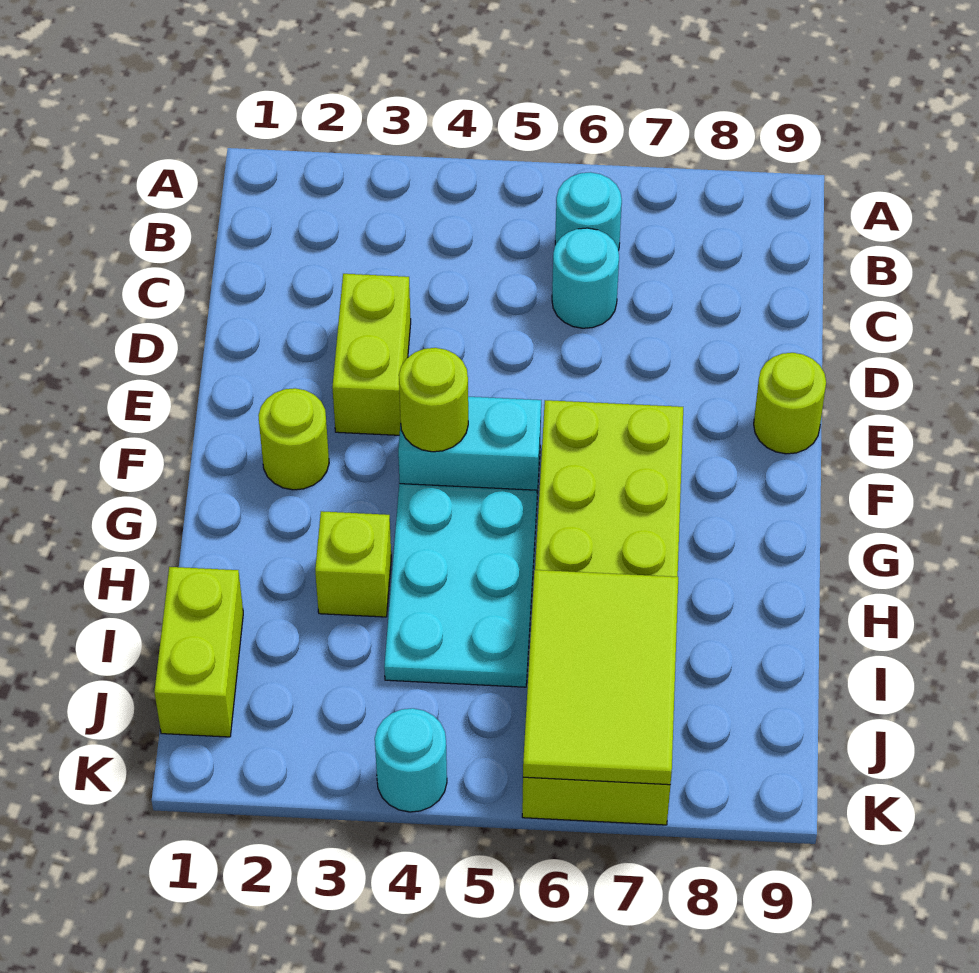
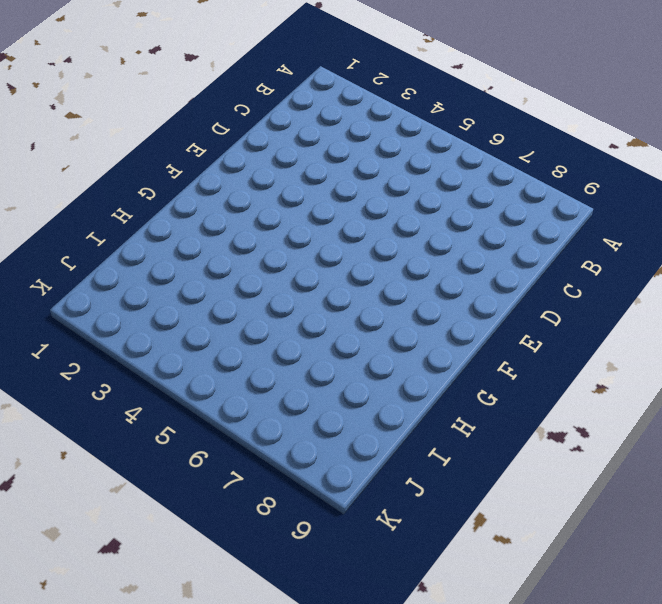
none -> cyan round brick B6 level 1
none -> cyan round brick C6 level 1
none -> lime brick D3:E3 level 1

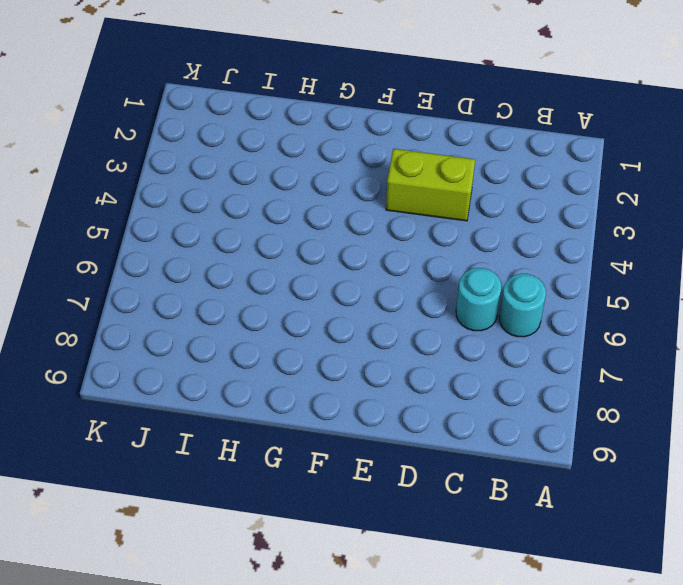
none -> lime round brick E9 level 1
none -> lime round brick F2 level 1
none -> cyan brick F4:F5 level 1

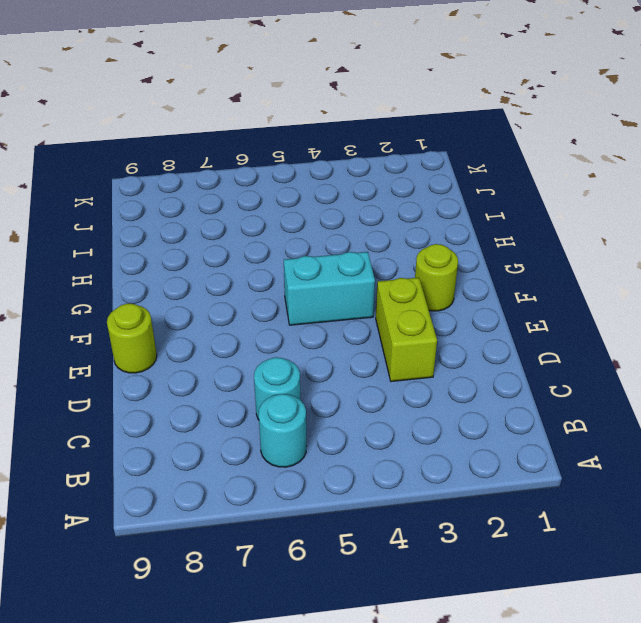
none -> lime brick F6:K7 level 1
none -> cyan plate G4:I5 level 1
none -> lime brick H3 level 1

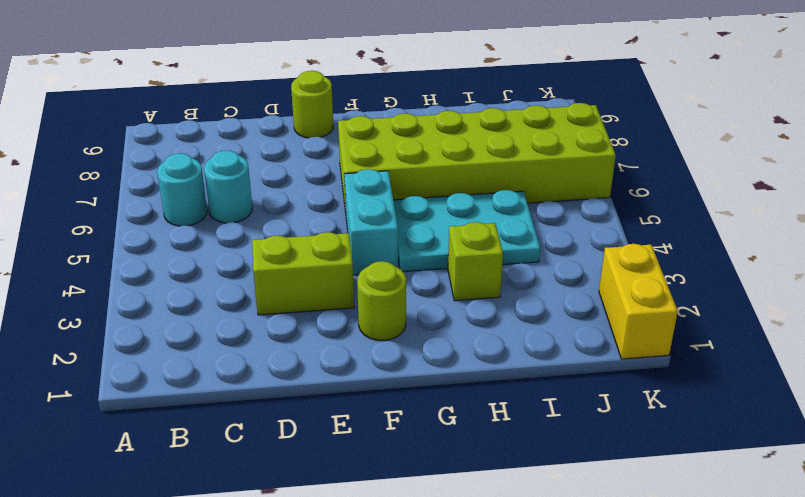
yellow brick K1:K2 level 1 -> none
none -> lime brick I1:J1 level 1
none -> cyan round brick K4 level 1
none -> lime round brick F4 level 2

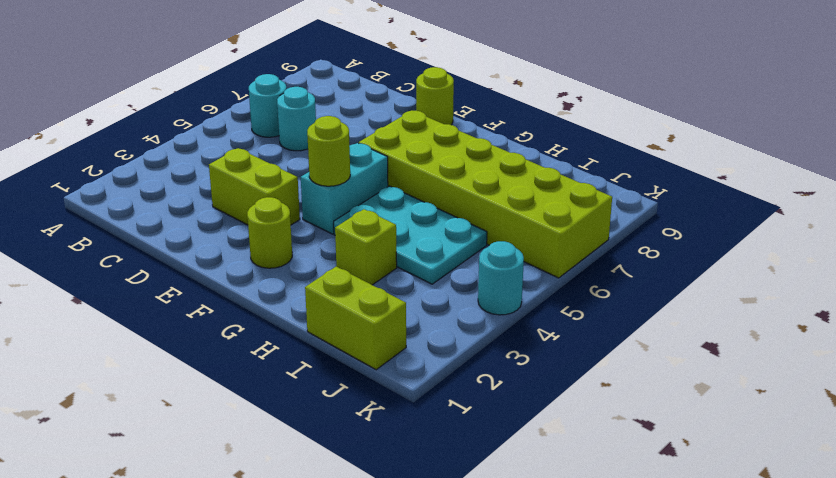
none -> lime tile I6:K7 level 2

